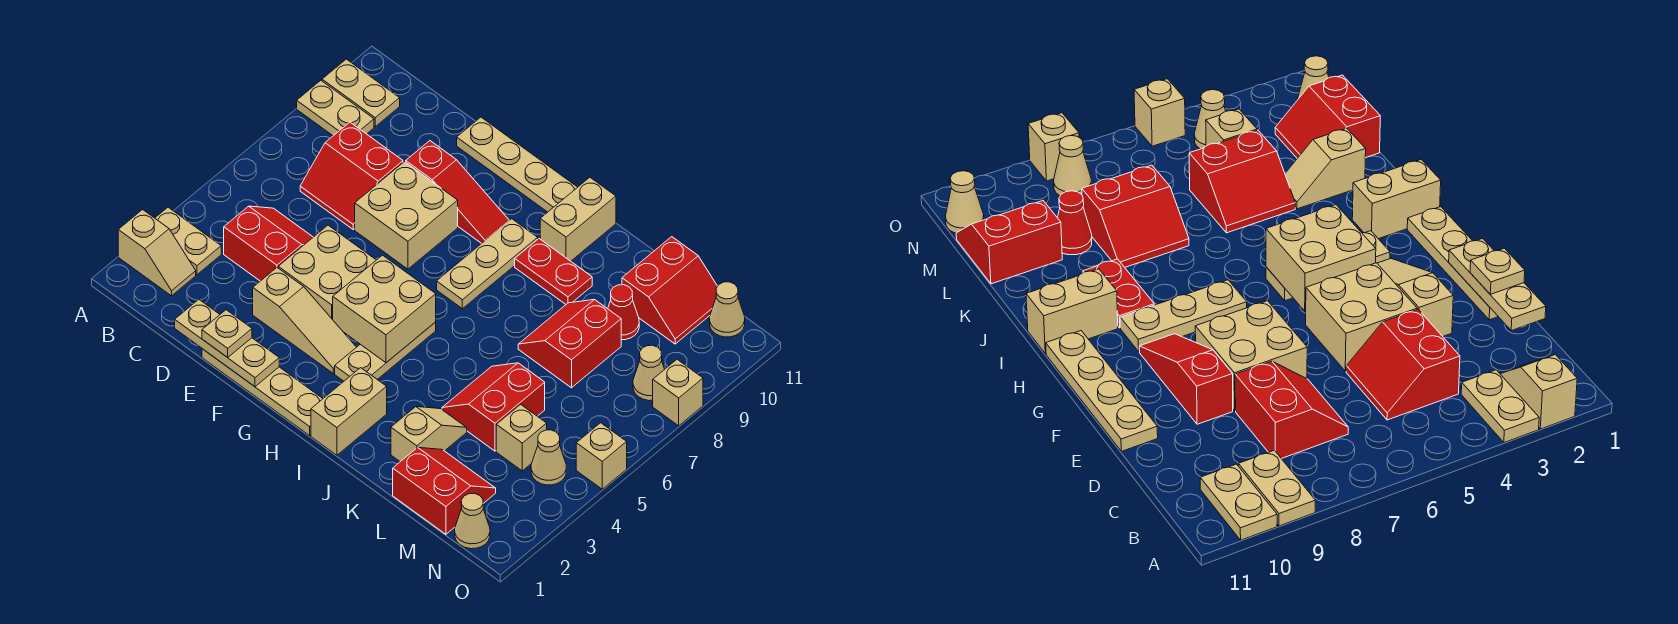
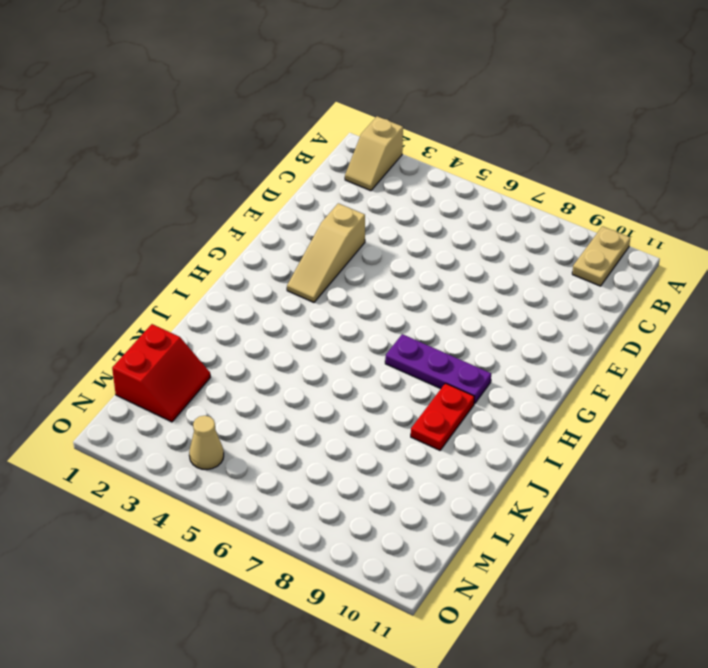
purple plate H7:H9 level 1 -> tan plate H7:H9 level 1
none -> tan plate A3:B3 level 1
none -> tan plate A9:B9 level 1
none -> red slope C4:D5 level 1 top 4
none -> red slope C7:D8 level 1 top 8

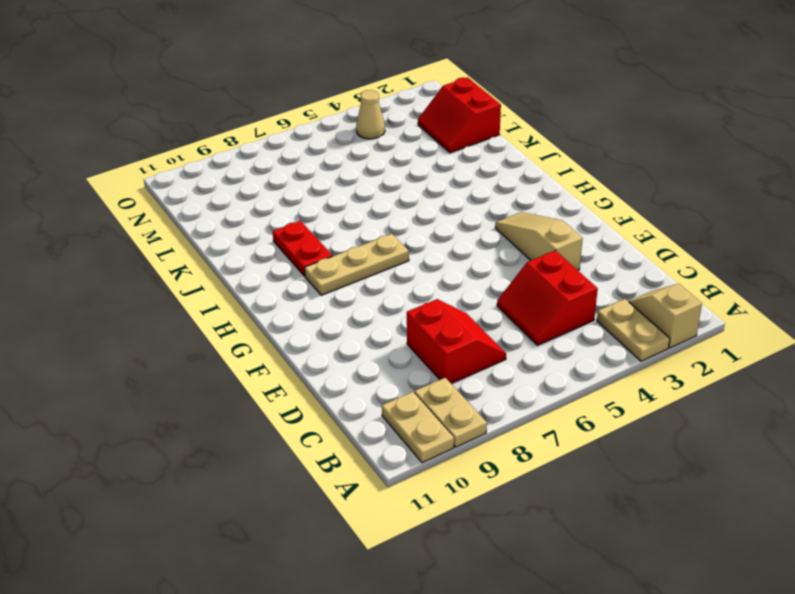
none -> tan plate E1:H1 level 1
none -> tan brick E4:F5 level 1
none -> tan brick E7:F8 level 1
none -> red slope E9:G9 level 1 top E

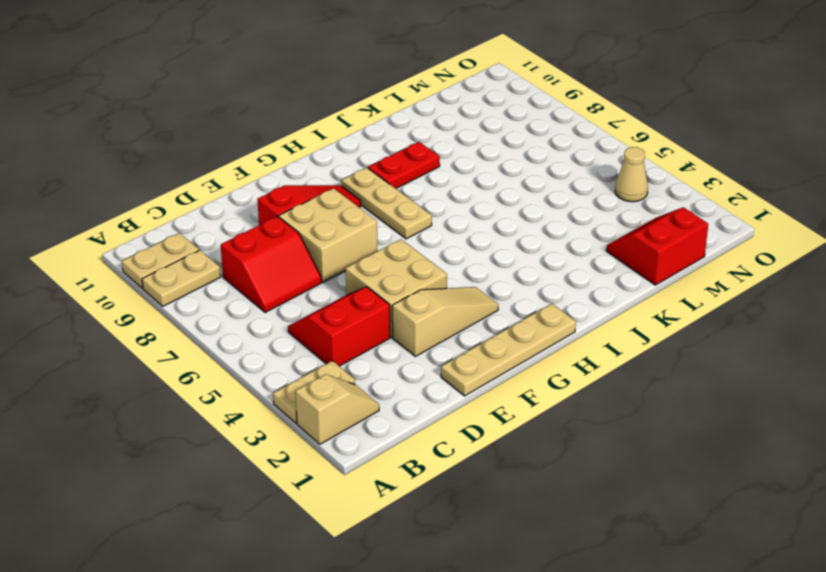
none -> tan plate E11:H11 level 1
none -> tan plate H3:H5 level 1
none -> tan brick I1:I2 level 1
none -> tan brick I10:I11 level 1

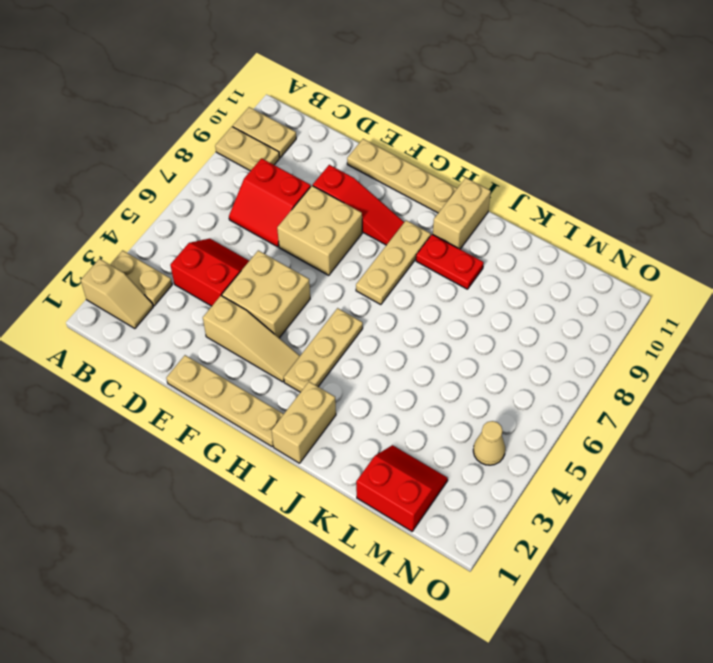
none -> tan slope K2:K3 level 1 top 2
none -> red slope K4:L5 level 1 top L
none -> red slope K7:L8 level 1 top L
none -> red cone L9 level 1

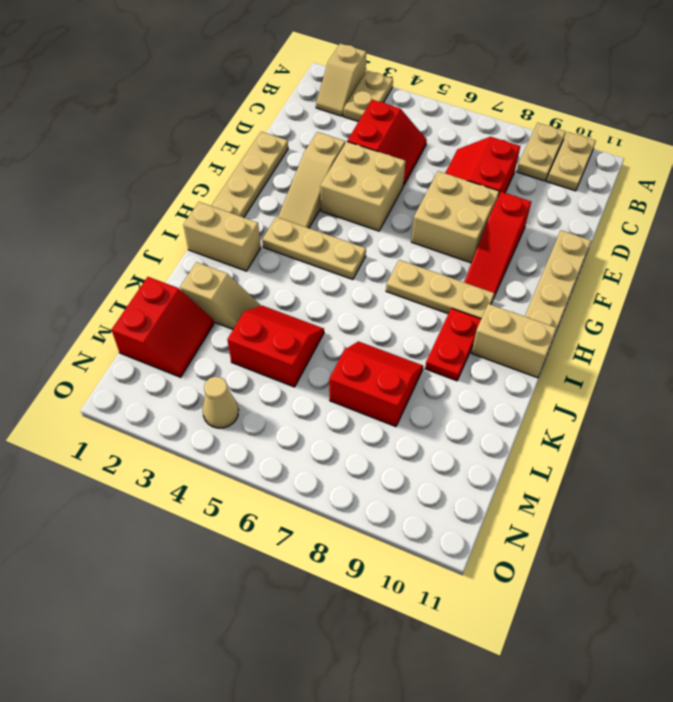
none -> red cone L9 level 1
none -> red slope L10:M11 level 1 top L
none -> tan brick M4 level 1
none -> tan cone N1 level 1

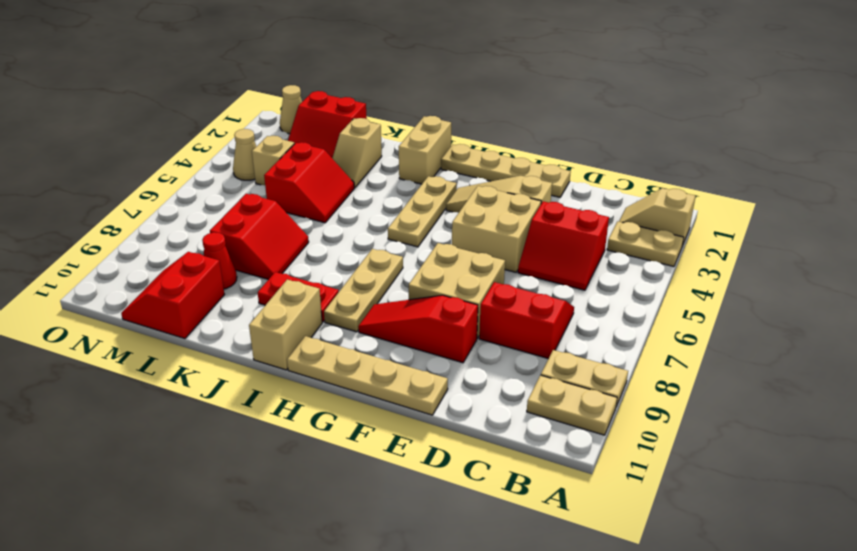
none -> tan cone N8 level 1
none -> tan cone N11 level 1
none -> tan brick O5 level 1
none -> tan brick O8 level 1

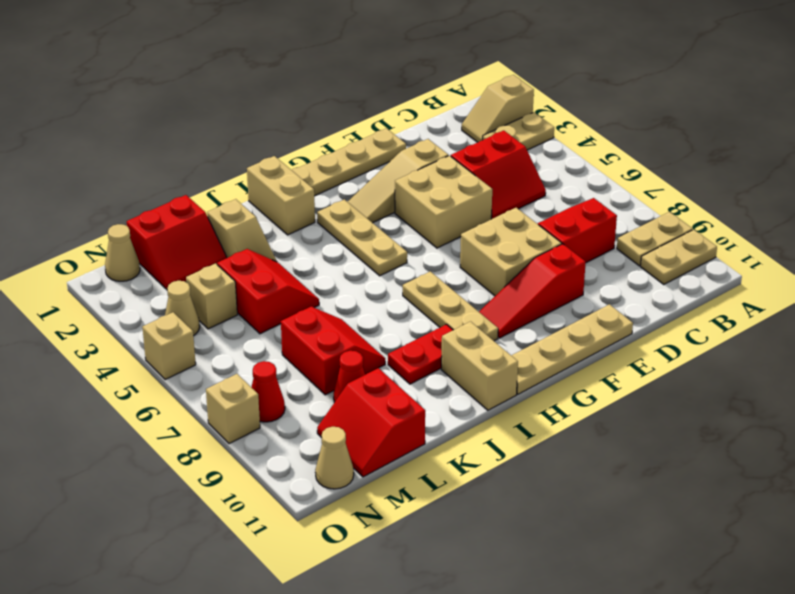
red cone N8 level 1 -> tan cone N8 level 1
none -> tan plate D1:F1 level 2
none -> tan brick G4:H5 level 2
none -> tan plate E1 level 3

